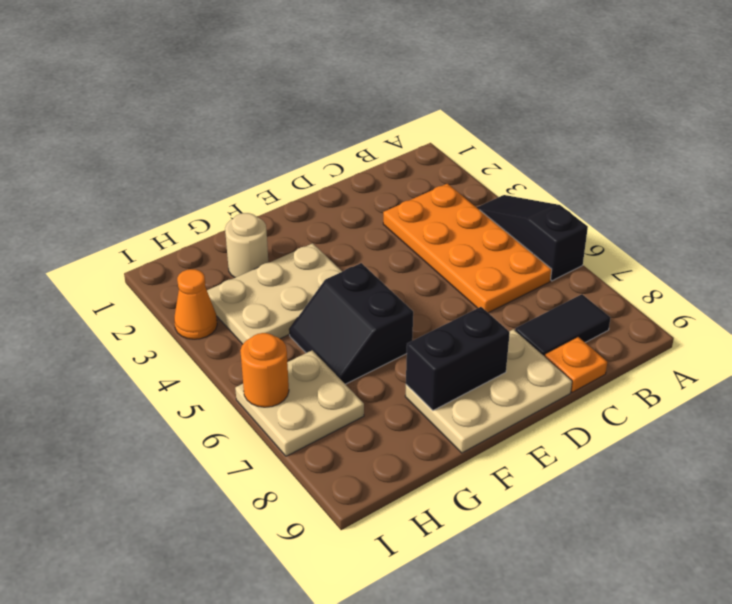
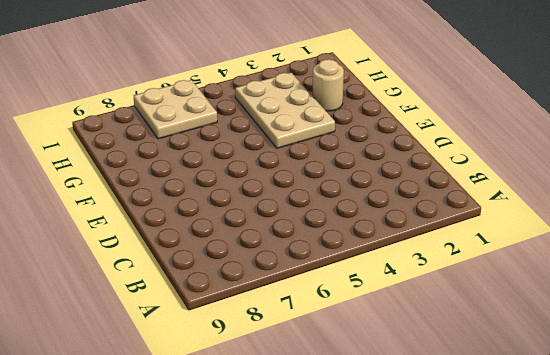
none -> black slope A4:A6 level 1 top 6
none -> orange plate B3:C6 level 1
none -> black tile B8:C8 level 1

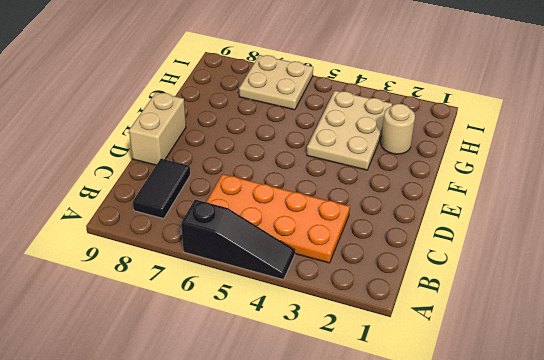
tan brick D9:E9 level 1 -> tan plate D8:F9 level 1
none -> orange plate C9 level 1
none -> black slope F5:G6 level 1 top F
none -> orange cone I3 level 1

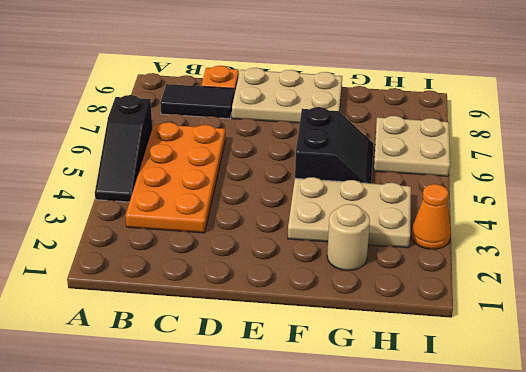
none -> black brick E8:F8 level 2
none -> orange round brick I6 level 2

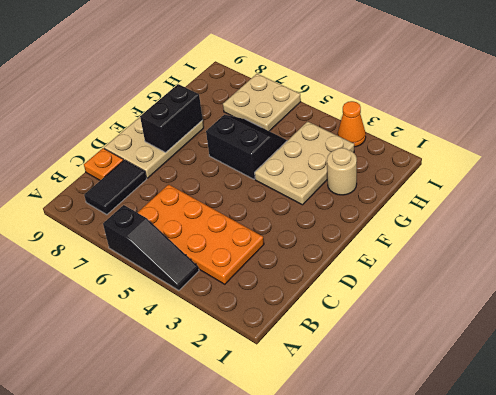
none -> orange round brick I6 level 2

